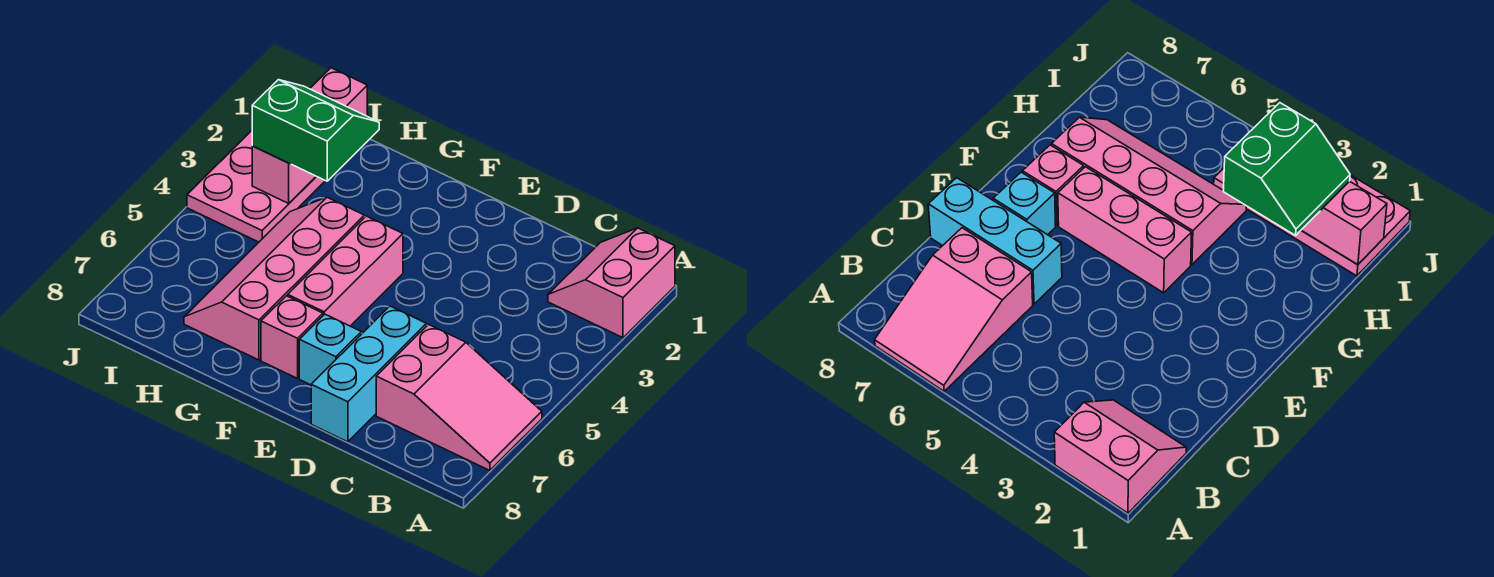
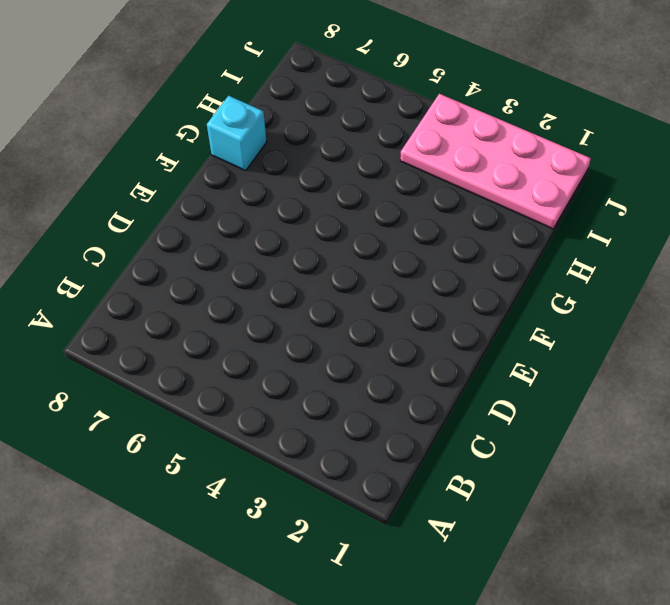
cyan brick G8 level 1 -> cyan brick E7 level 1
none -> pink slope A1:B2 level 1 top A
none -> pink slope A6:C7 level 1 top C

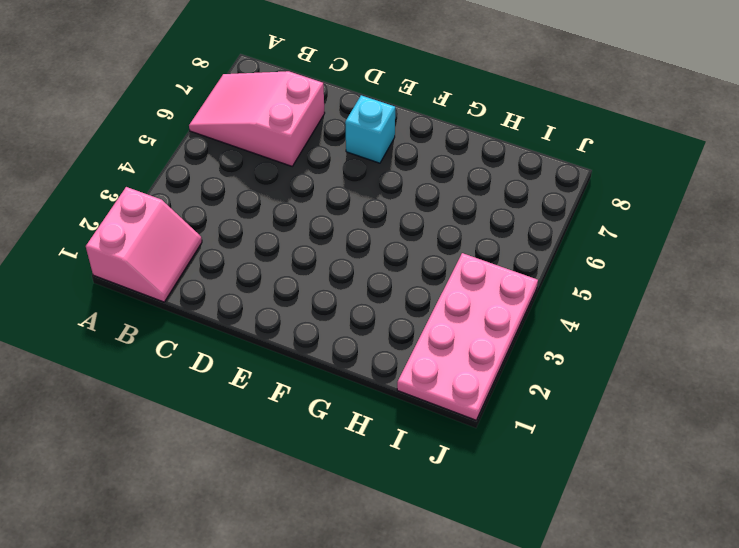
none -> cyan brick D6:D8 level 1
none -> pink brick F4:F6 level 1

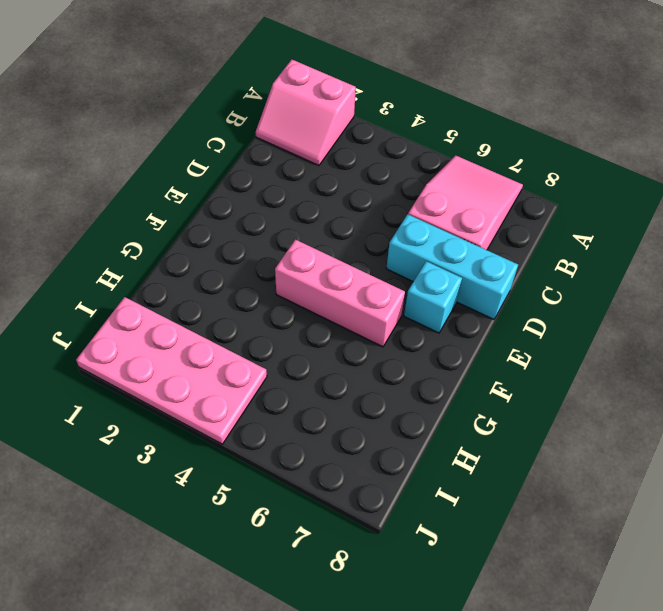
none -> pink brick F7 level 1
none -> pink slope G4:H7 level 1 top G

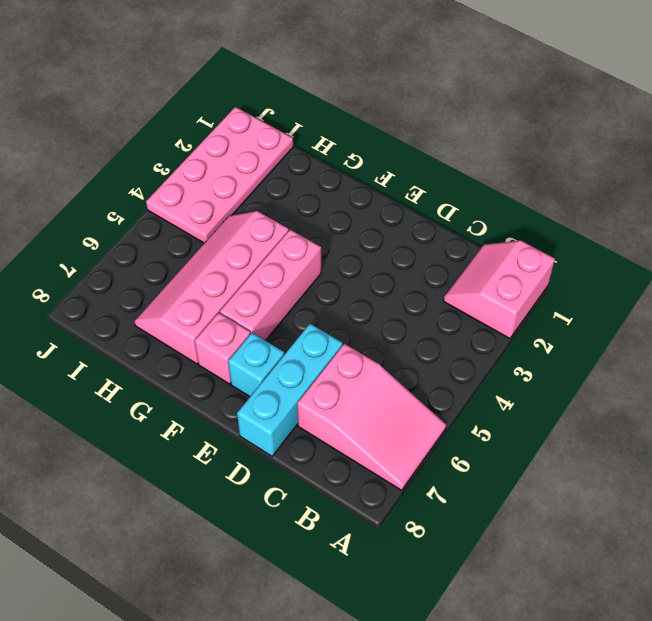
none -> pink brick I1:I3 level 2
none -> green slope H2:I3 level 3 top 3

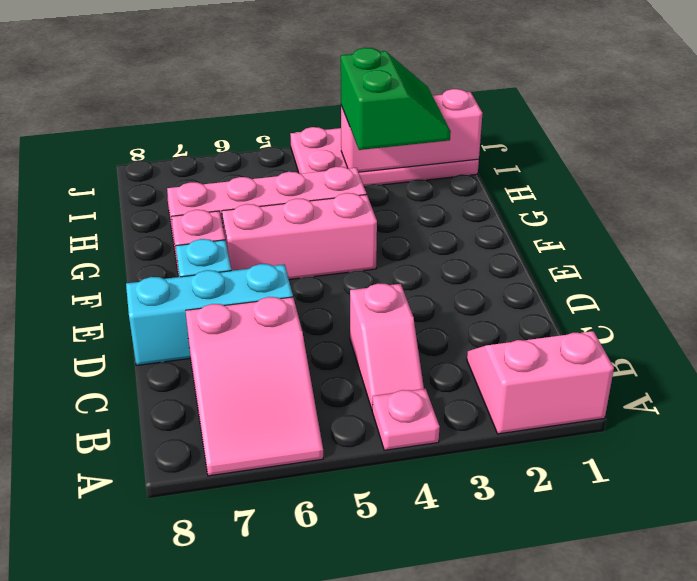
pink plate A4 level 1 -> none
pink slope B4:C4 level 1 top C -> none

